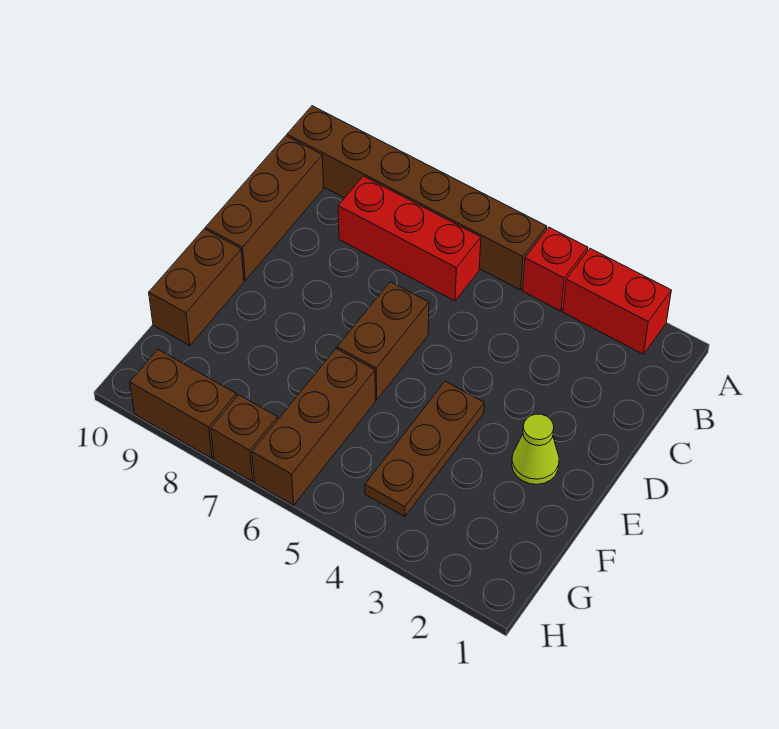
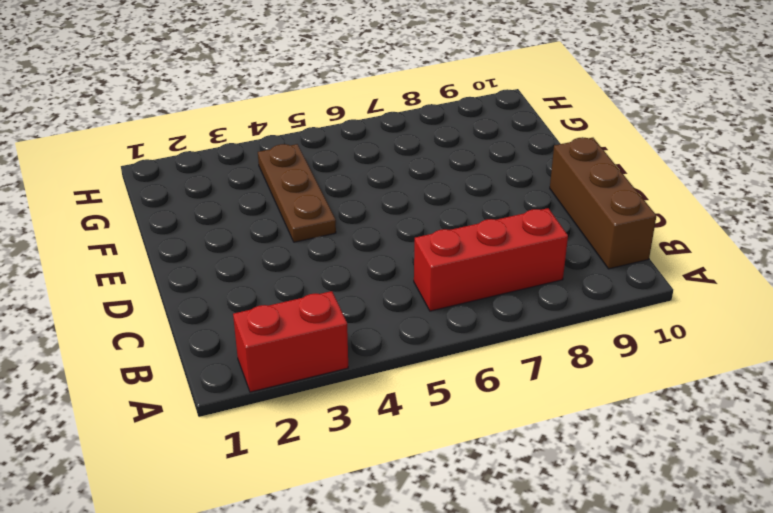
none -> red brick A4 level 1
none -> brown brick A5:A10 level 1
none -> brown brick D6:E6 level 1

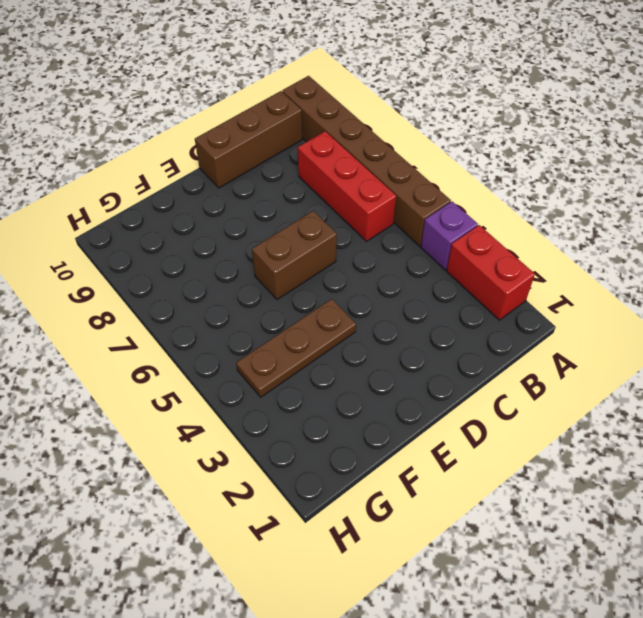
purple brick A4 level 1 -> red brick A4 level 1
none -> lime cone E2 level 1
none -> brown brick E10:F10 level 1
none -> brown brick F6:H6 level 1

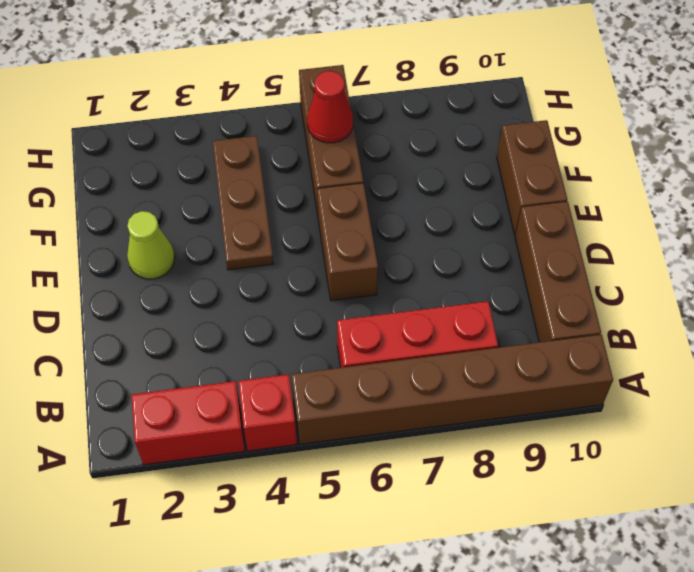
red cone G6 level 2 -> none
none -> brown brick H7 level 1
none -> brown brick H8:H9 level 1

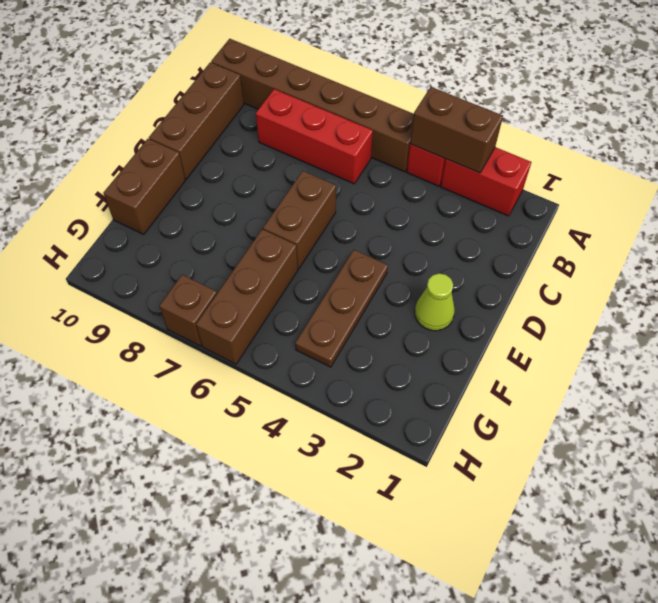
brown brick A3:A4 level 2 -> brown brick H8:H9 level 1

